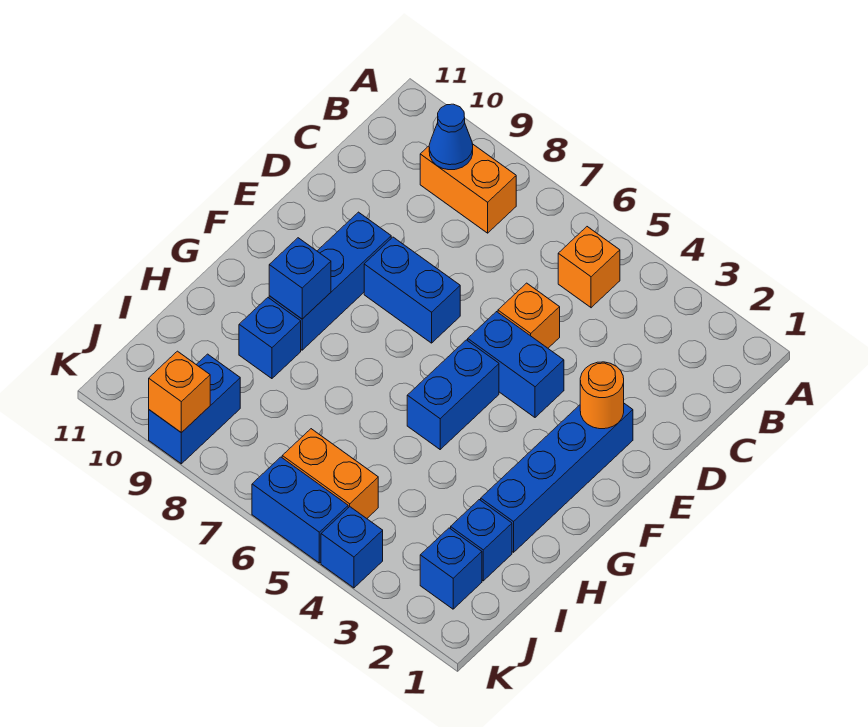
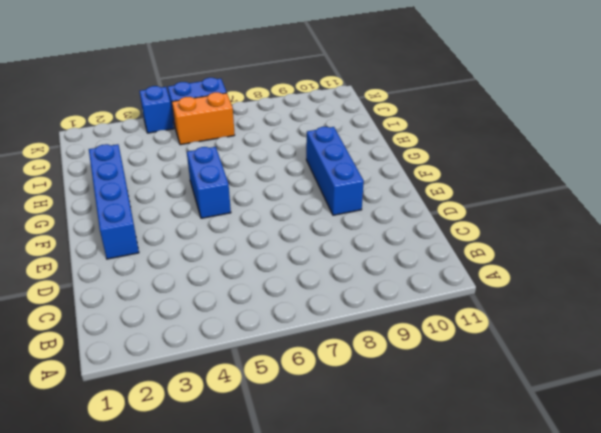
none -> orange brick B5 level 1
none -> orange brick B8:B9 level 1
none -> orange brick D5 level 1

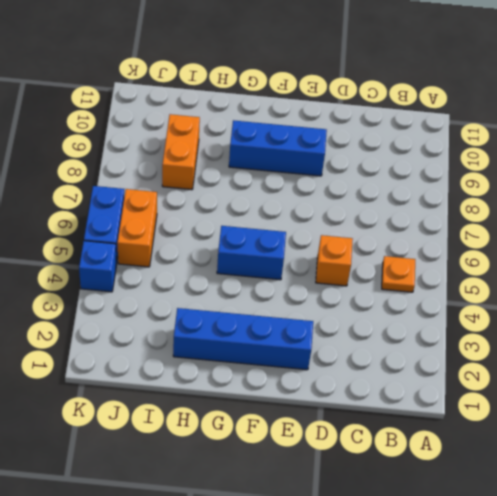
orange plate B5 level 1 -> orange brick B5 level 1
orange brick I8:I9 level 1 -> orange brick B8:B9 level 1
none -> blue brick E4:E5 level 1
none -> blue brick E7:E8 level 1
none -> blue brick H9 level 1

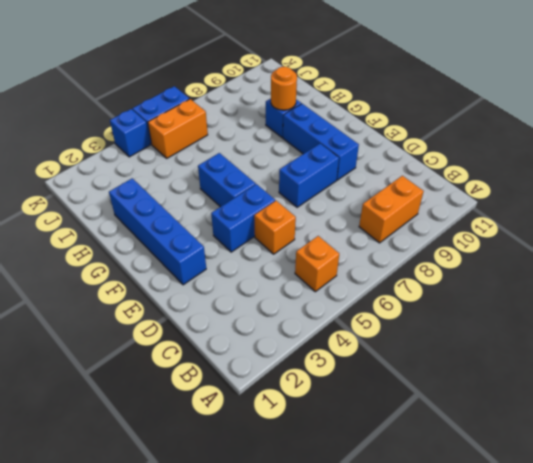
orange round brick H9 level 2 -> orange round brick E2 level 2
none -> blue brick I2 level 1
none -> blue brick J2 level 1
none -> blue brick J9:K9 level 1

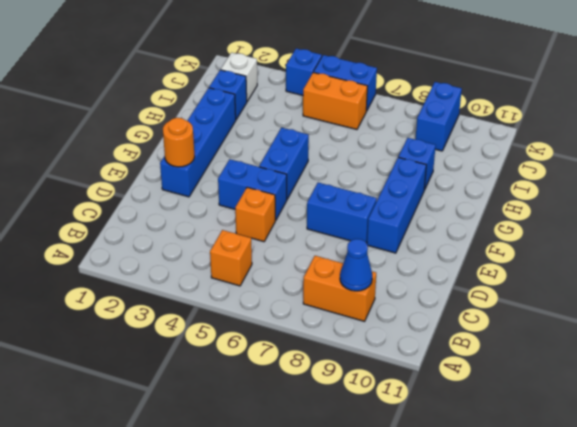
white brick J2 level 1 -> blue brick J2 level 1
none -> blue brick G9 level 2
none -> orange brick K9 level 2

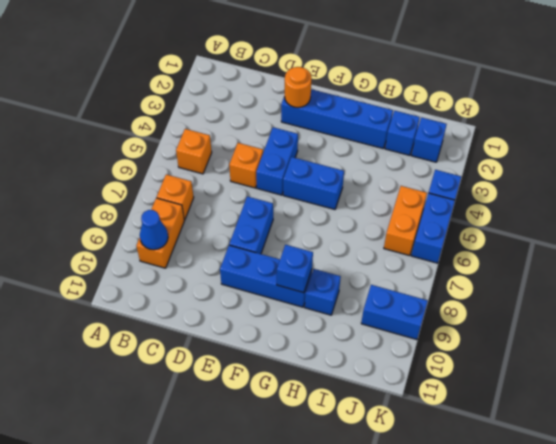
orange brick B7 level 1 -> orange brick K9 level 2

